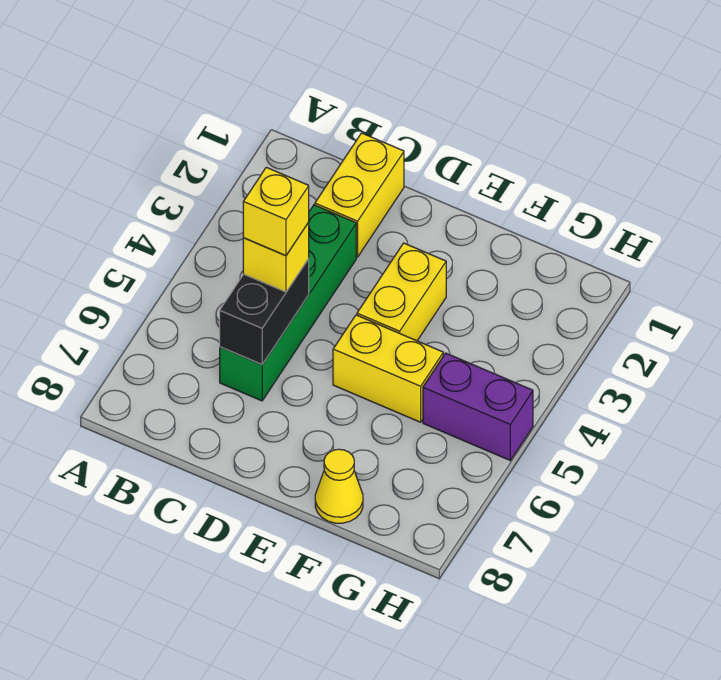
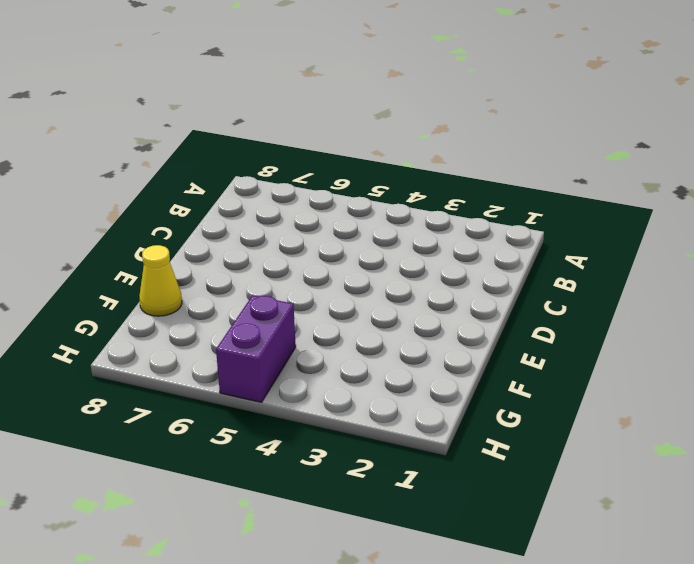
none -> yellow brick C1:C2 level 1
none -> green brick C3:C6 level 1

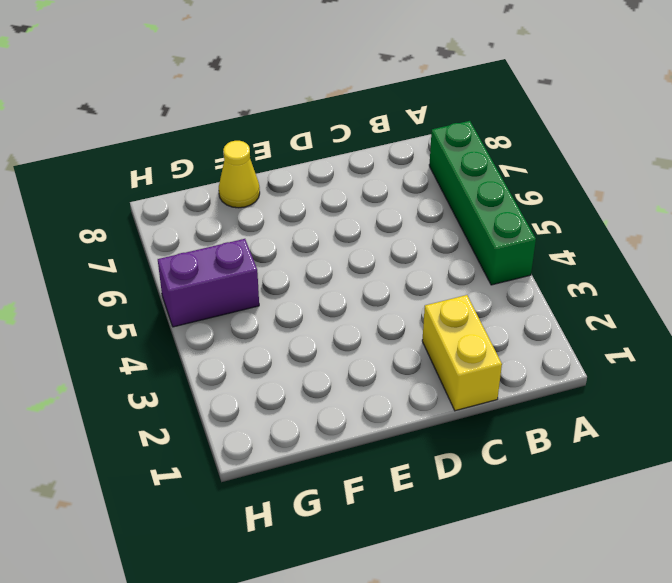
green brick A4:A7 level 1 -> green brick C3:C6 level 1
none -> yellow brick E3:E4 level 1
none -> yellow brick E5:F5 level 1

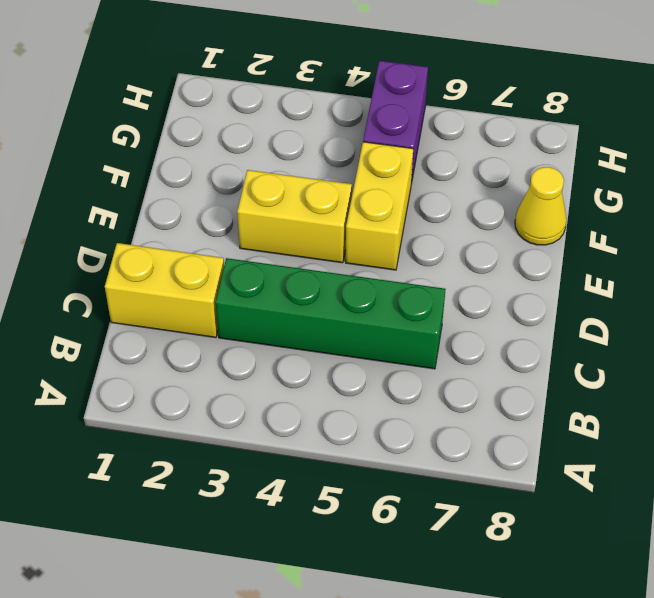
none -> black brick C5:C6 level 2
none -> yellow brick C5 level 3

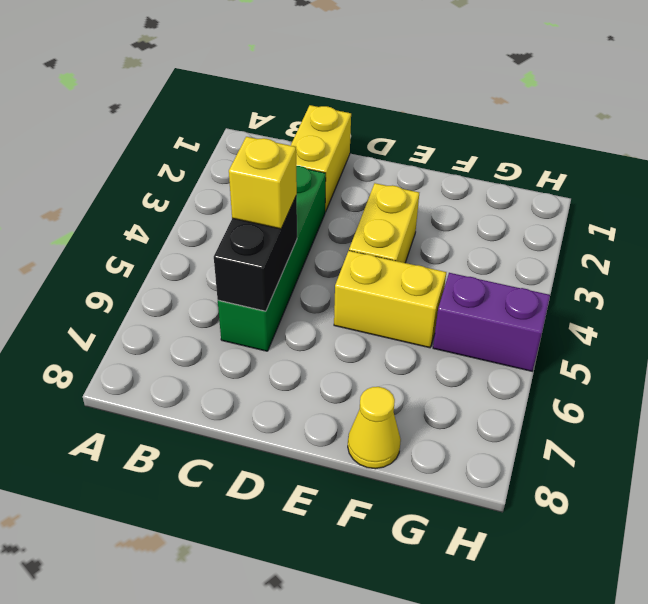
none -> yellow brick C5 level 4

